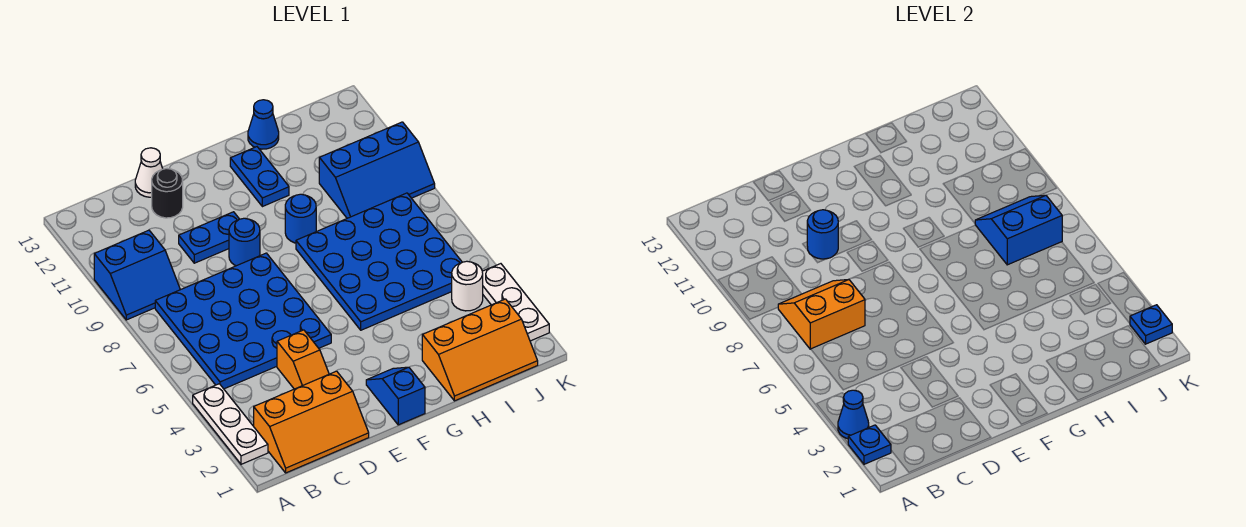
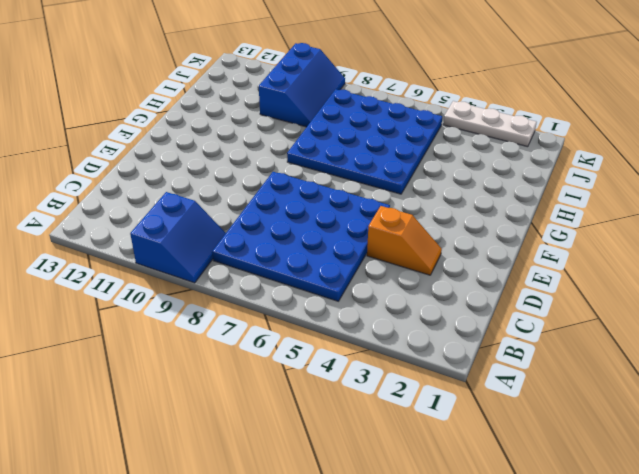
none -> white plate A2:A4 level 1
none -> orange slope B1:D2 level 1 top 2
none -> blue plate D10:E10 level 1

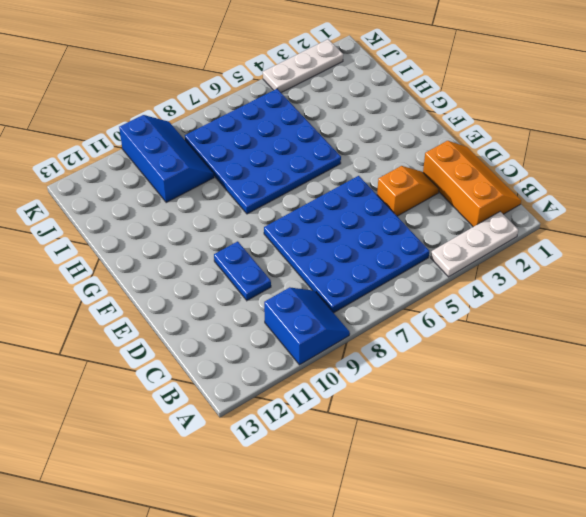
none -> black round brick D12 level 1
none -> white cone D13 level 1
none -> blue round brick E9 level 1

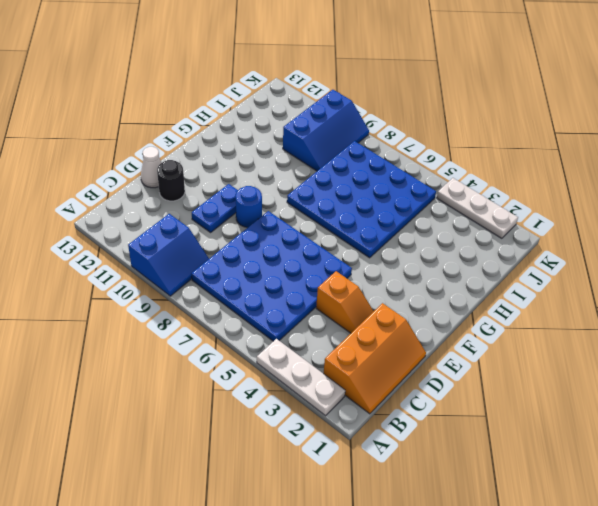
none -> blue slope F1:F2 level 1 top 1
none -> blue round brick G9 level 1
none -> blue plate G11:G12 level 1

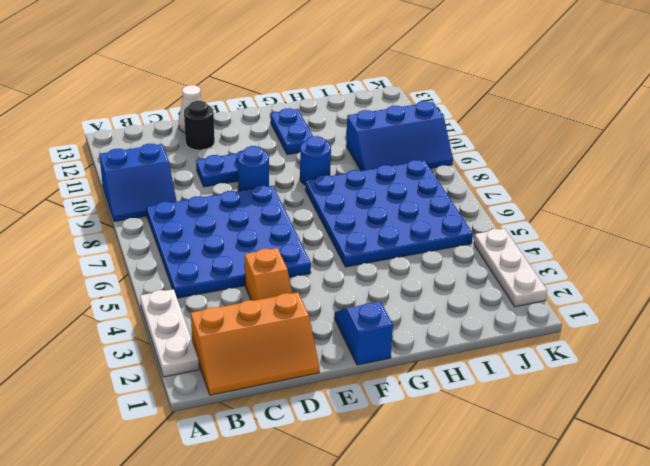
none -> orange slope H1:J2 level 1 top 2
none -> blue cone H13 level 1
none -> white round brick J4 level 1

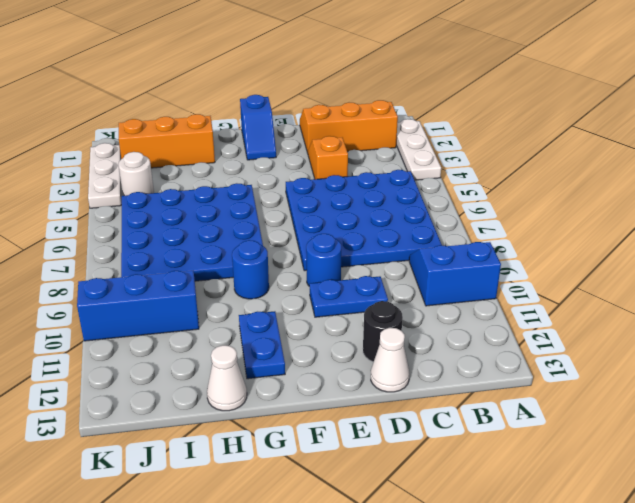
white cone H13 level 1 -> blue cone H13 level 1
none -> blue plate A2 level 2
none -> blue cone A3 level 2
none -> orange slope B7:C8 level 2 top 7

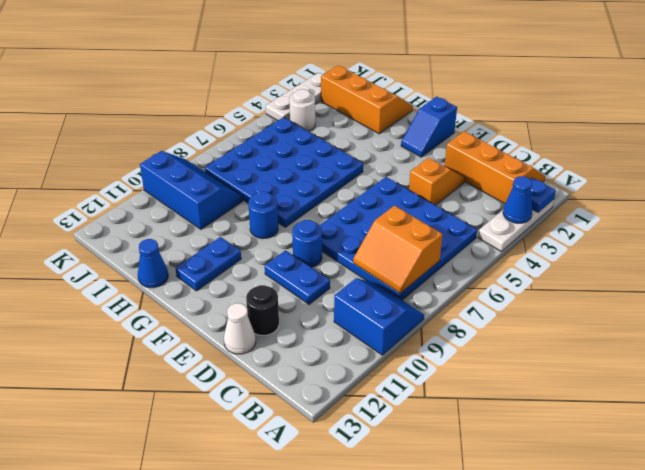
none -> blue round brick D10 level 2
none -> blue slope I7:J8 level 2 top 7
none -> blue plate K2 level 2

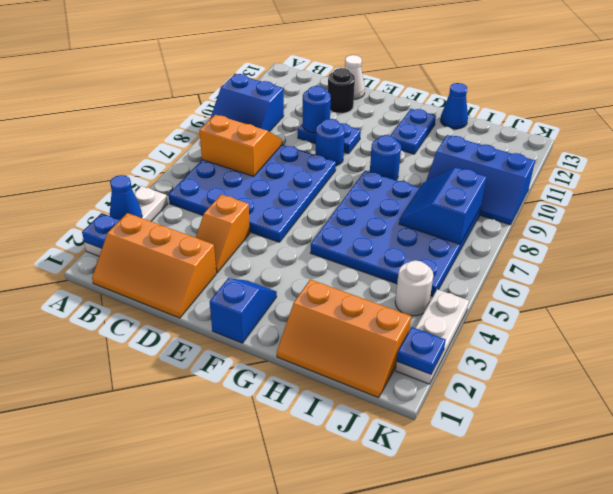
blue slope I7:J8 level 2 top J -> blue slope I7:J8 level 2 top 7

